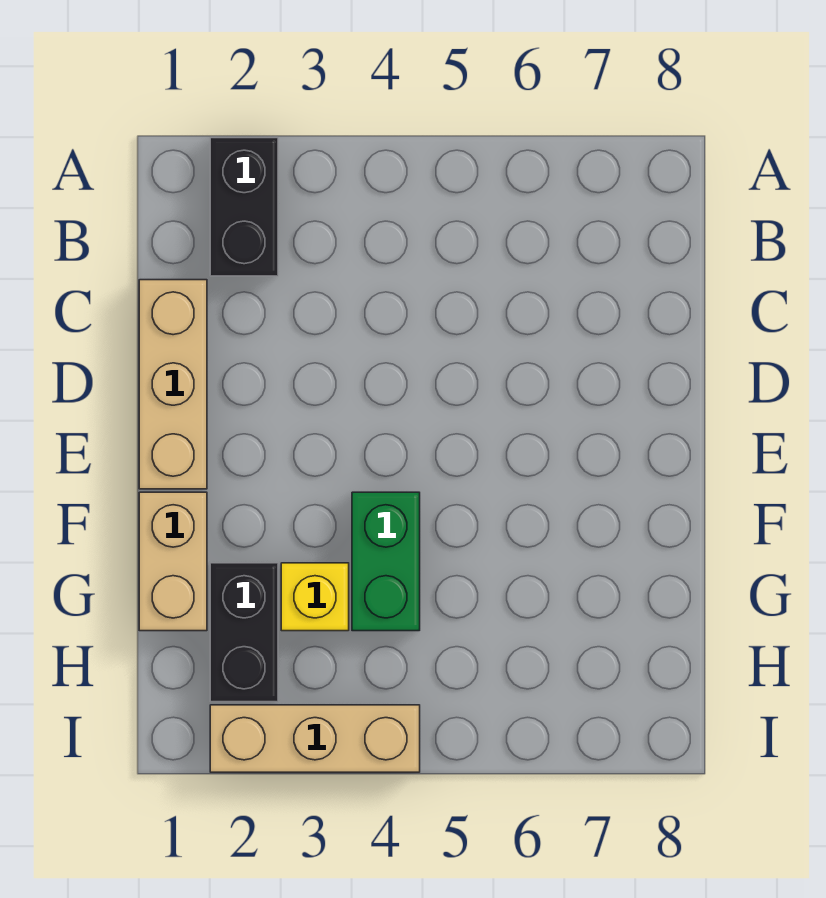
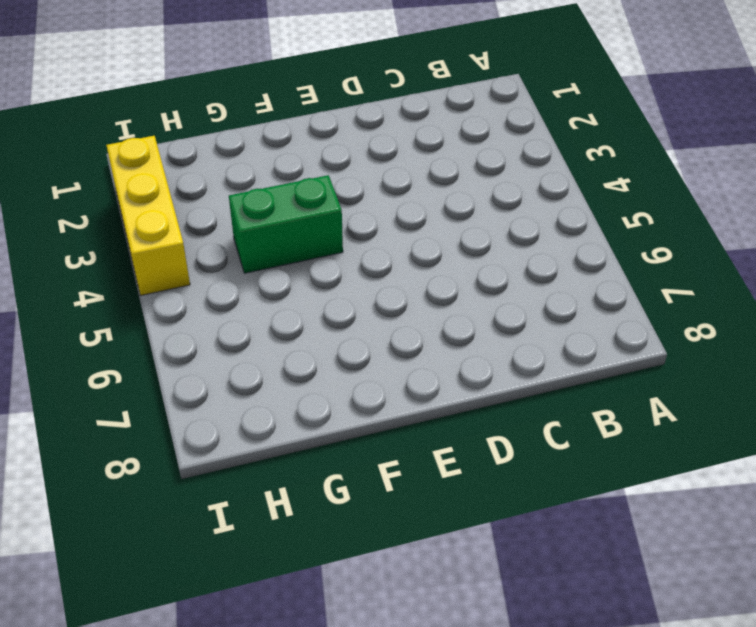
yellow brick I2:I4 level 1 -> tan brick I2:I4 level 1
none -> black brick A2:B2 level 1
none -> tan brick C1:E1 level 1

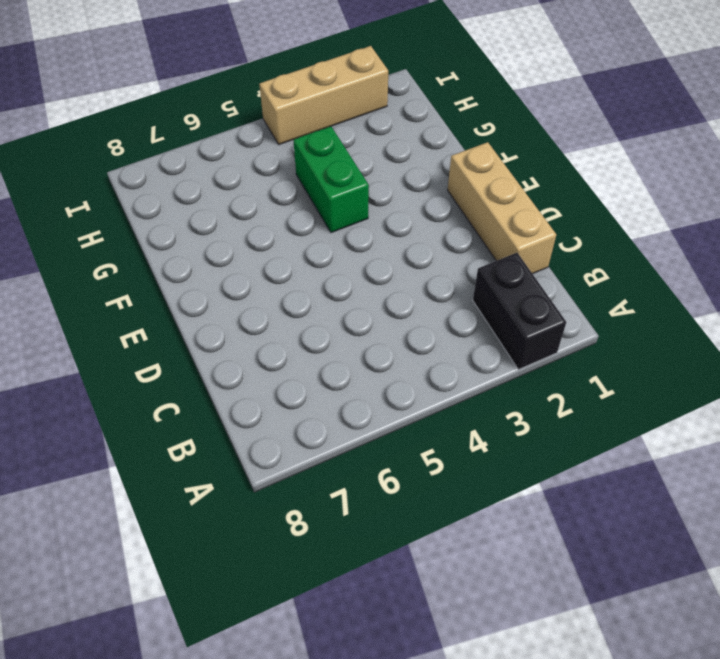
none -> tan brick F1:G1 level 1
none -> black brick G2:H2 level 1

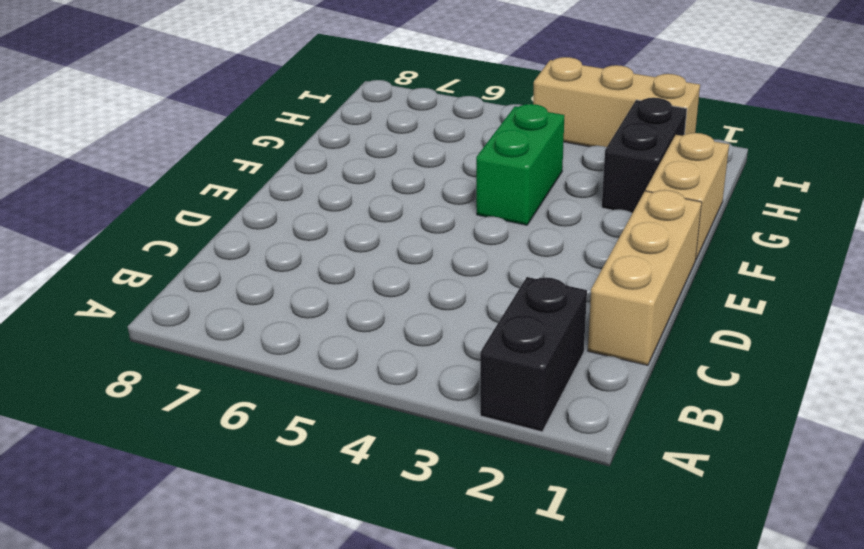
none -> yellow brick G3 level 1

